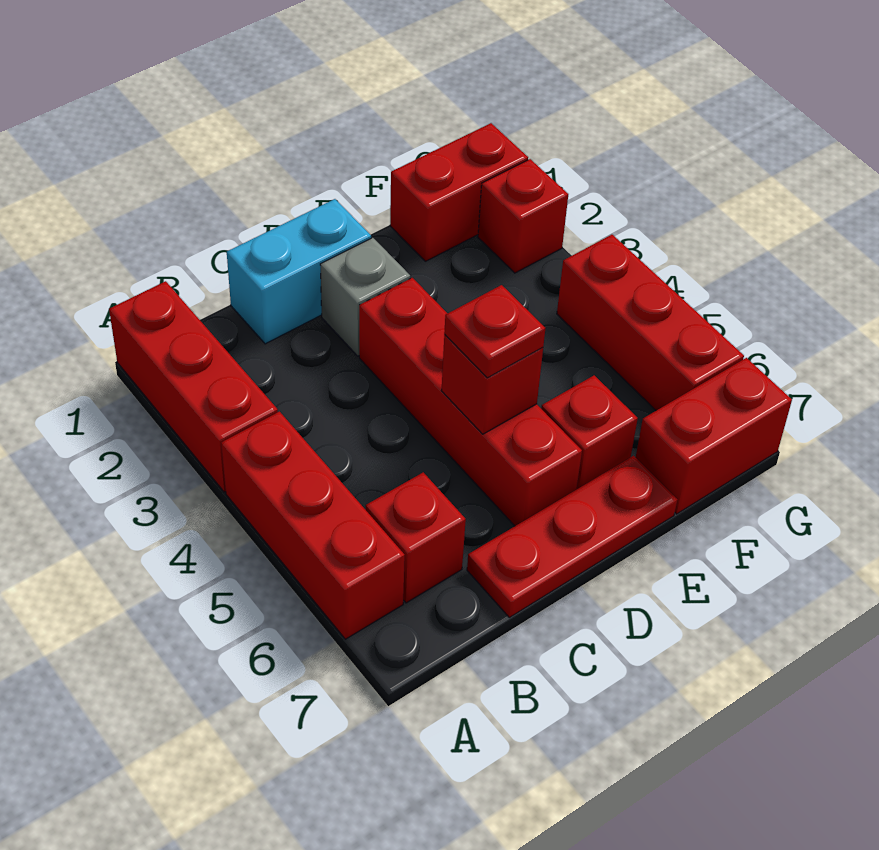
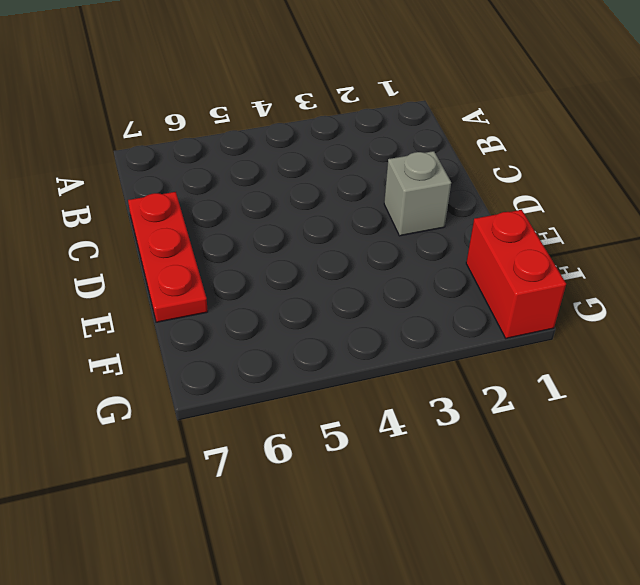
none -> red brick A1:A3 level 1
none -> red brick A4:A6 level 1
none -> red brick B6 level 1

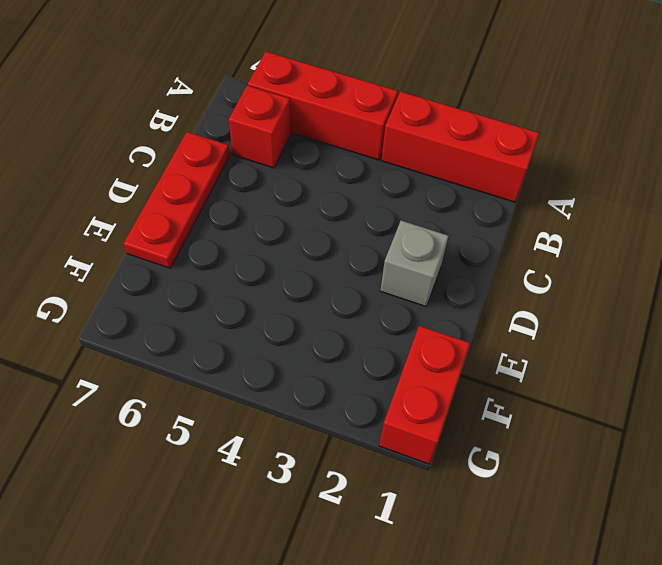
none -> cyan brick C1:D1 level 1
none -> red brick D3:D6 level 1
none -> red brick E6 level 1

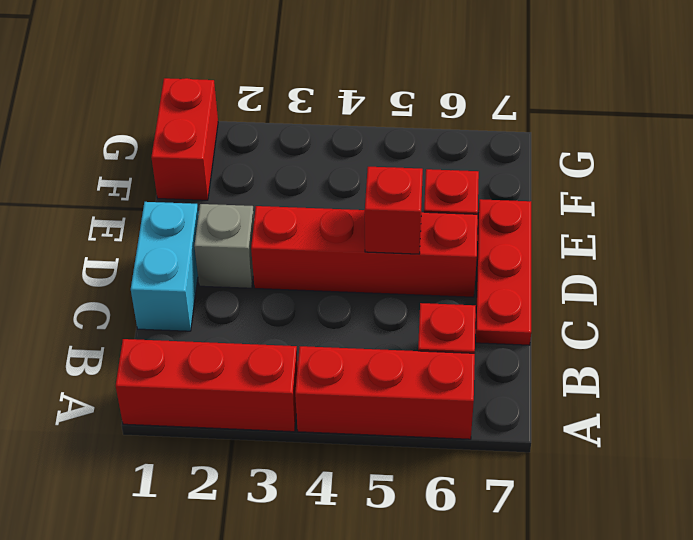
none -> red brick F7:G7 level 1
none -> red brick G2 level 1
none -> red brick G4:G6 level 1

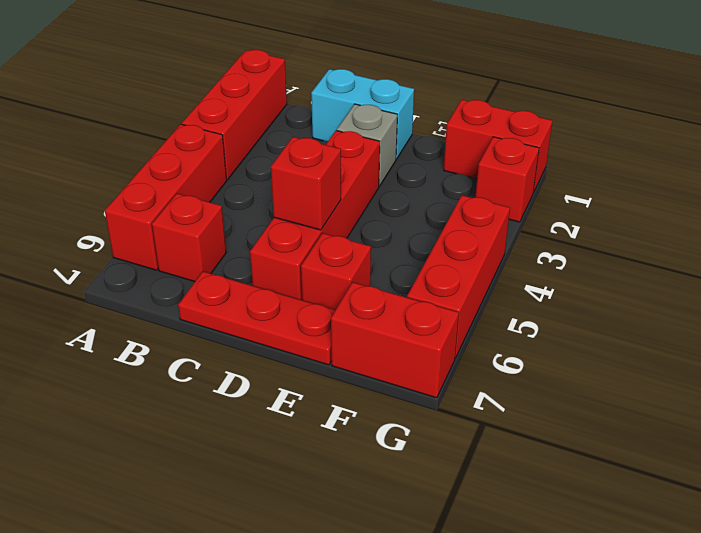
none -> red plate D5 level 3

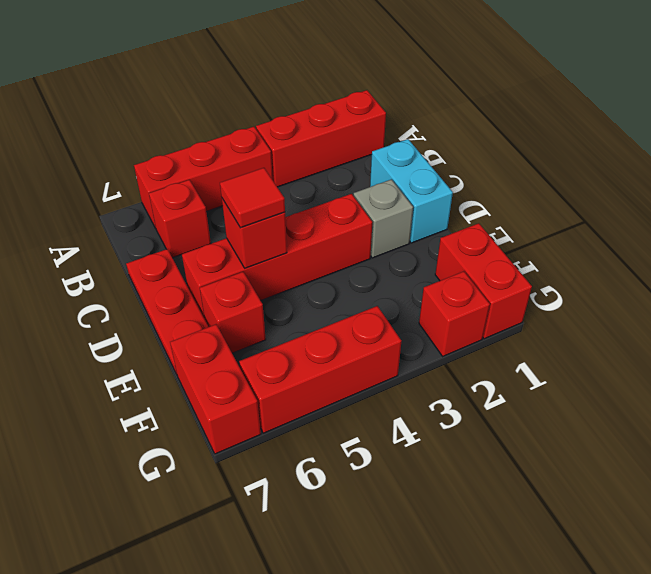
red tile D5 level 3 -> red plate D5 level 3

